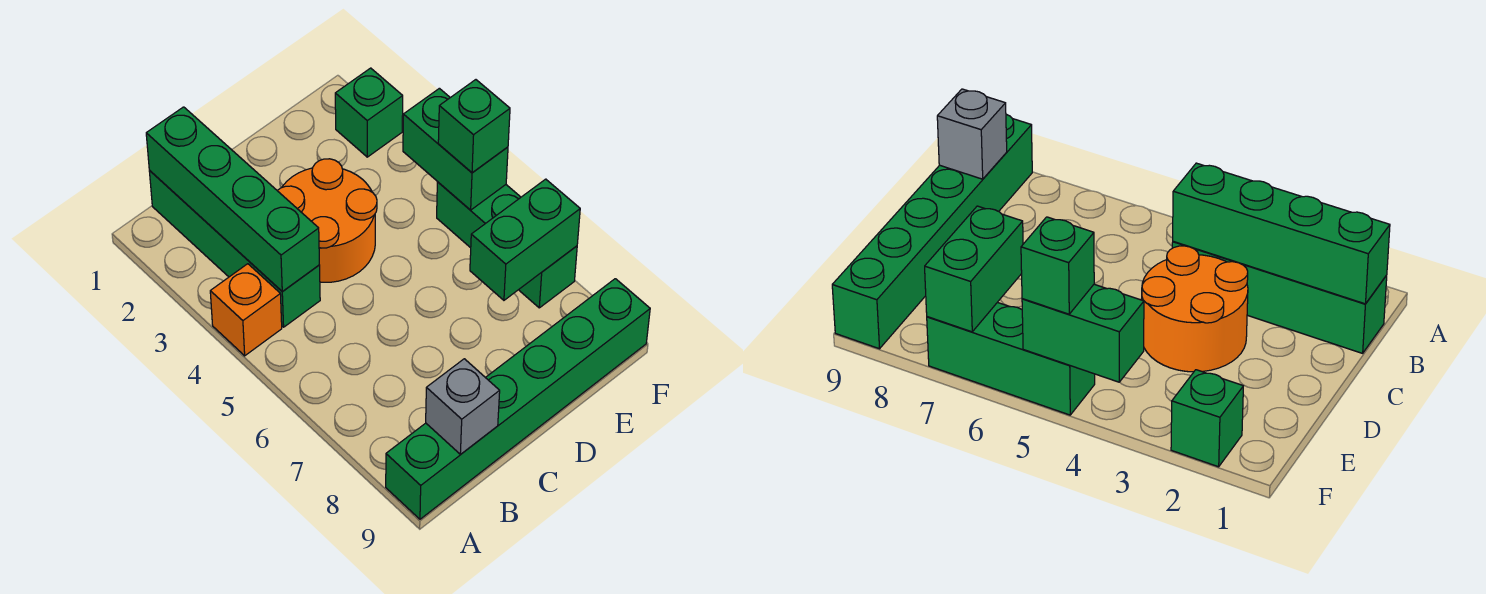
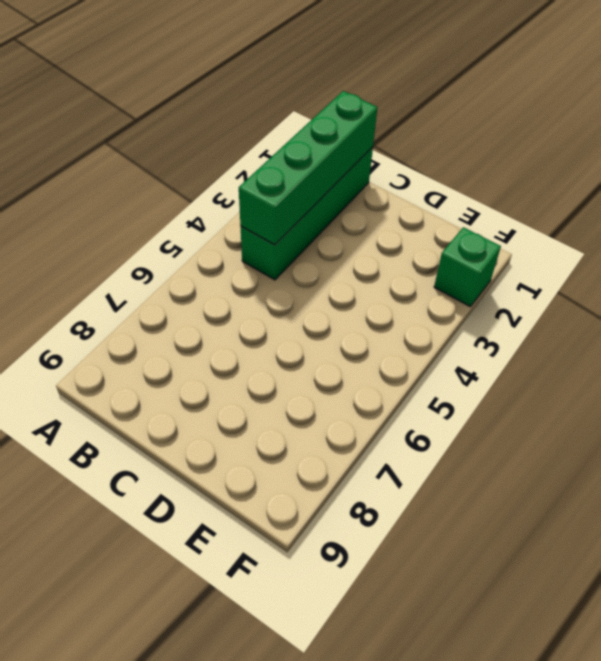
none -> orange brick A4 level 1
none -> green brick A9:F9 level 1

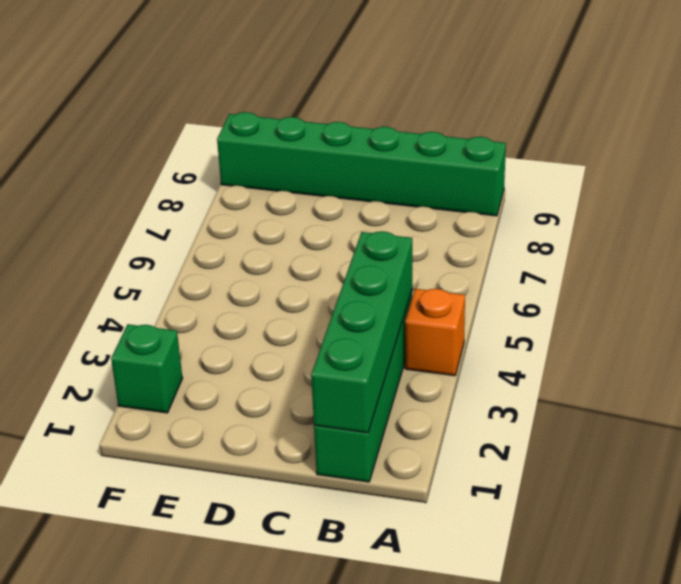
none -> orange round brick C3:D4 level 1
none -> green brick F5:F7 level 1

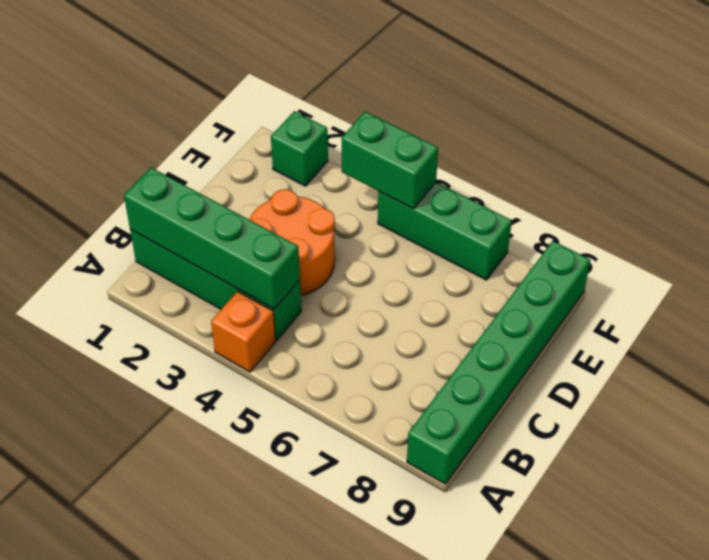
none -> grey brick B9 level 2
none -> green brick E7:F7 level 2

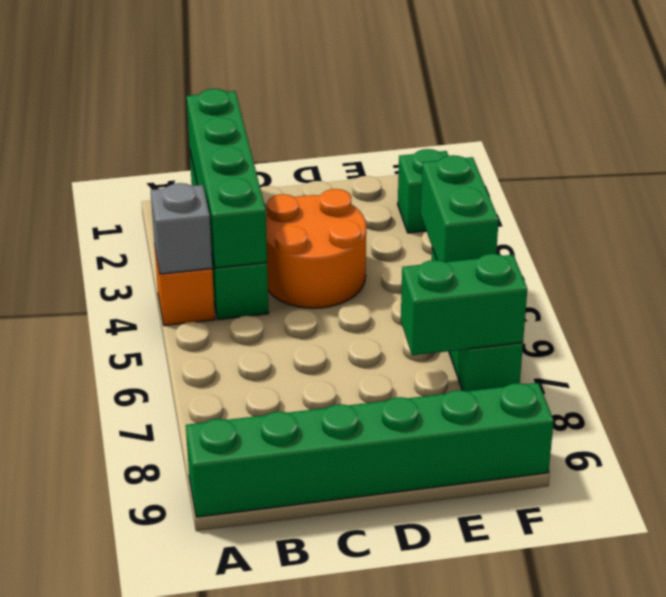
grey brick A4 level 2 -> grey brick B9 level 2
none -> green brick F5 level 3

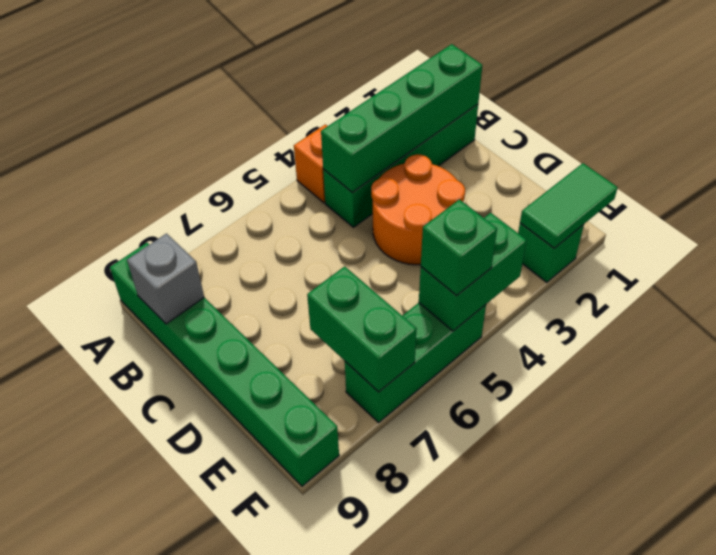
green tile F1:F2 level 2 -> none

